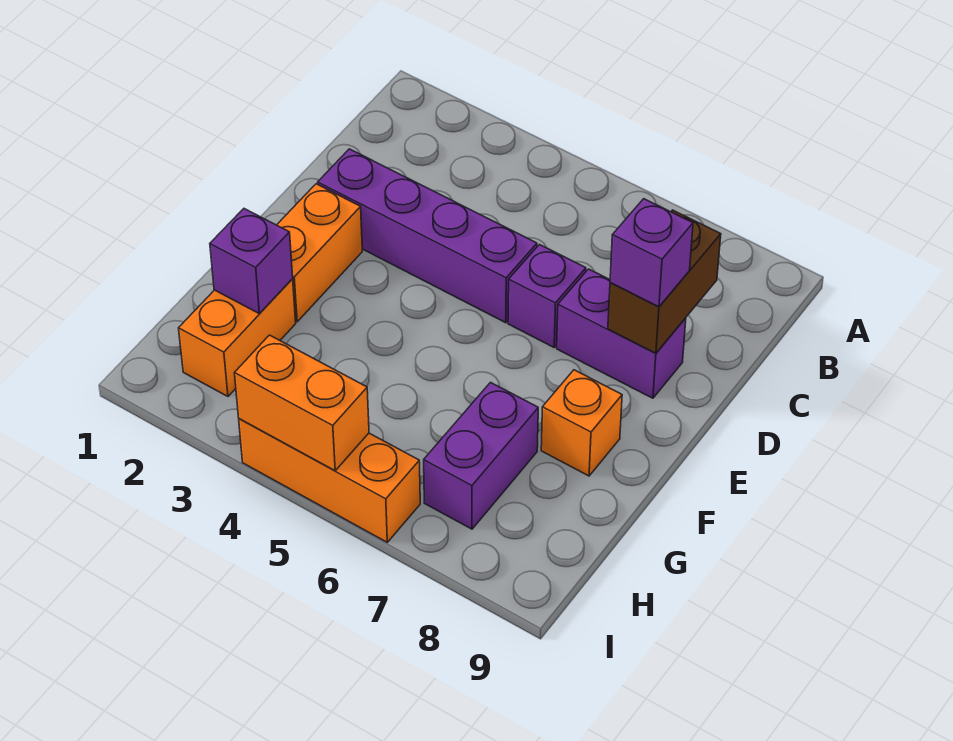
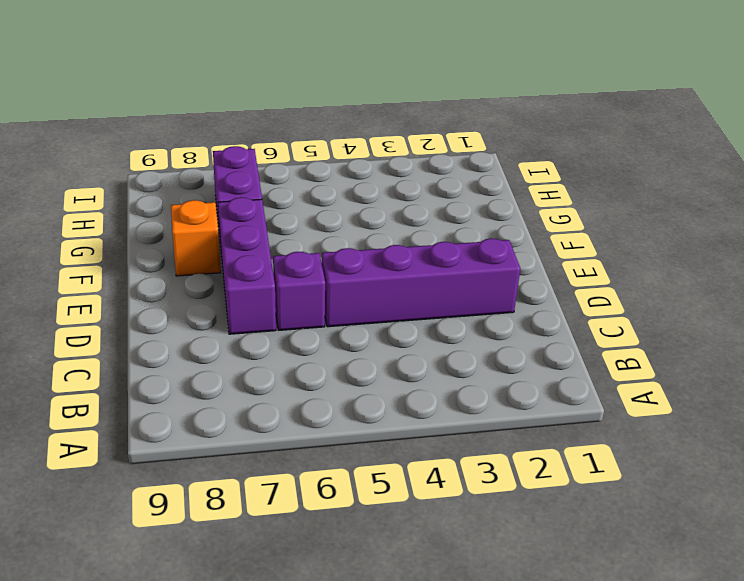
purple brick D7:F7 level 1 -> purple brick D7:D8 level 1
none -> orange brick E2:F2 level 1
none -> orange brick G2:H2 level 1
none -> orange brick I4:I6 level 1

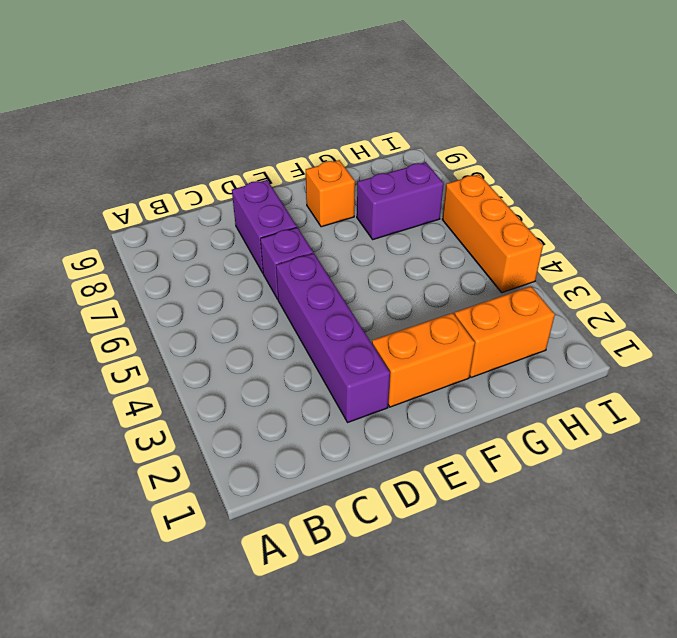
none -> brown brick C8:D8 level 2
none -> purple brick G2 level 2
none -> orange brick I4:I5 level 2

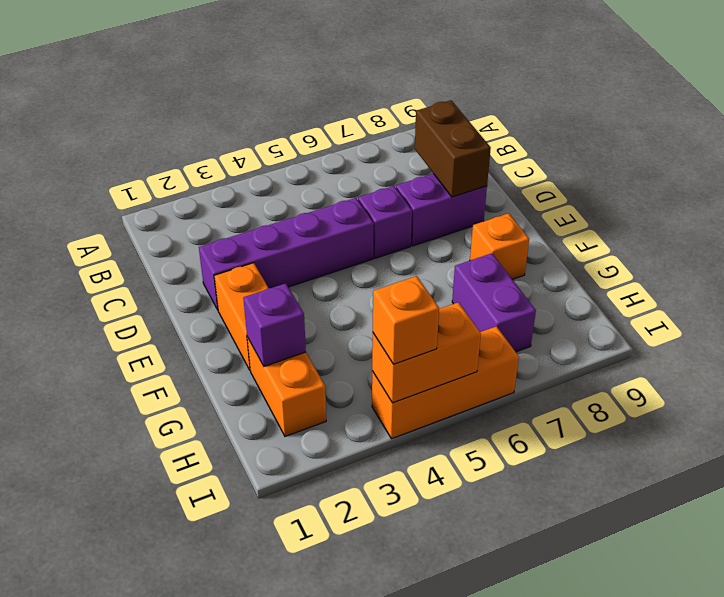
orange brick I4 level 3 -> none
none -> purple brick D8 level 3

